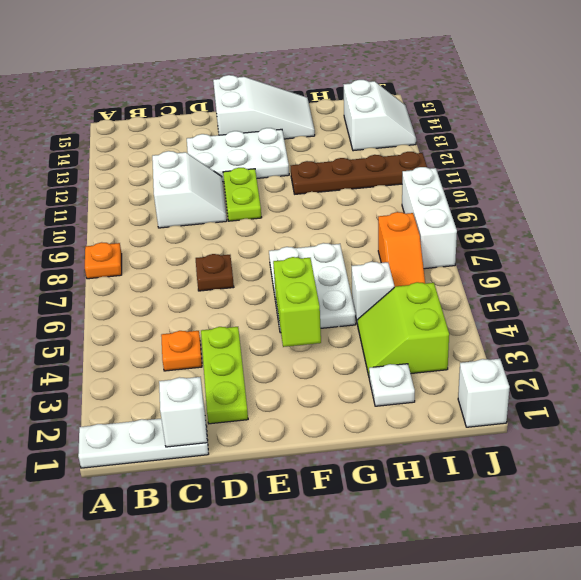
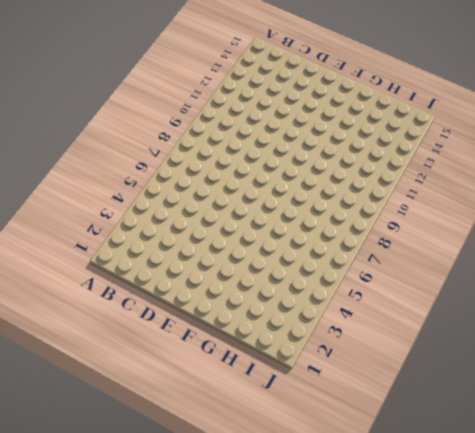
none -> white plate A1:C1 level 1
none -> orange plate A8 level 1
none -> orange plate C4 level 1

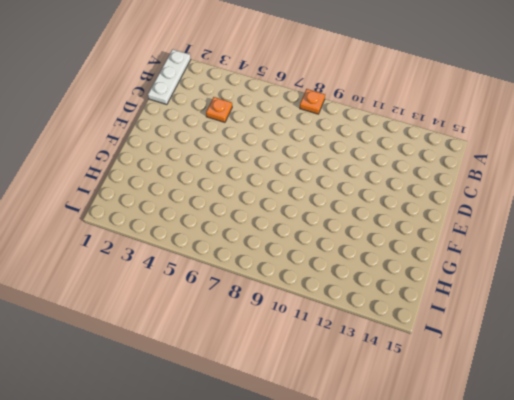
none -> white slope C10:D11 level 1 top C
none -> lime plate D2:D4 level 1
none -> brown plate D7 level 1

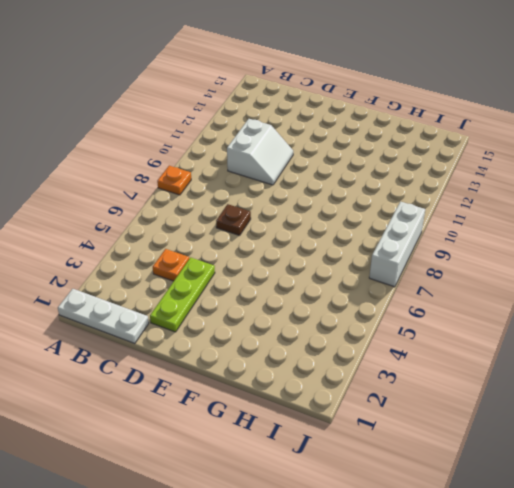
none -> white plate D12:F13 level 1
none -> lime plate E10:E11 level 1
none -> white slope E14:G15 level 1 top E

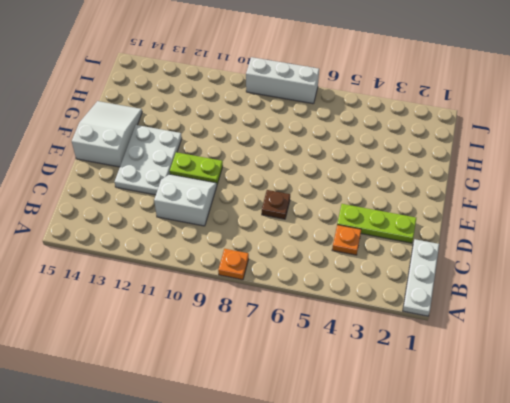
none -> white plate F5:G7 level 1
none -> brown plate G11:J11 level 1
none -> white plate H2 level 1

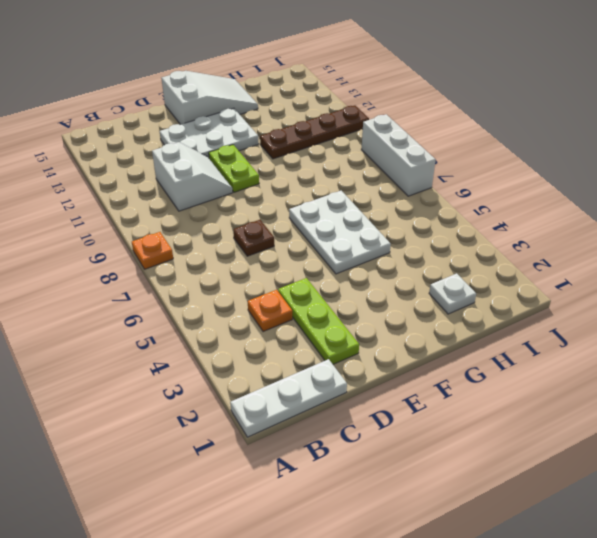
none -> lime slope H3:I4 level 1 top I
none -> white brick H5 level 1
none -> orange slope I6:I7 level 1 top 7

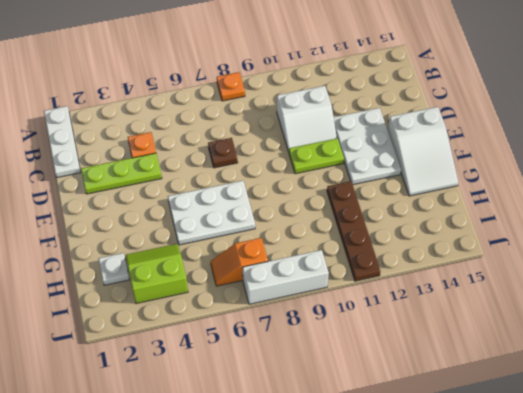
none -> white brick H5 level 1
none -> white slope I13:J14 level 1 top I
none -> white brick J1 level 1

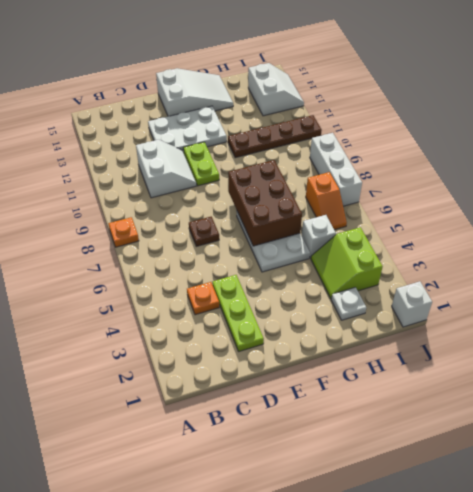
brown brick F6:G8 level 2 -> none
none -> white plate A1:C1 level 1
none -> white brick C1 level 2
none -> lime brick F4:F5 level 2

